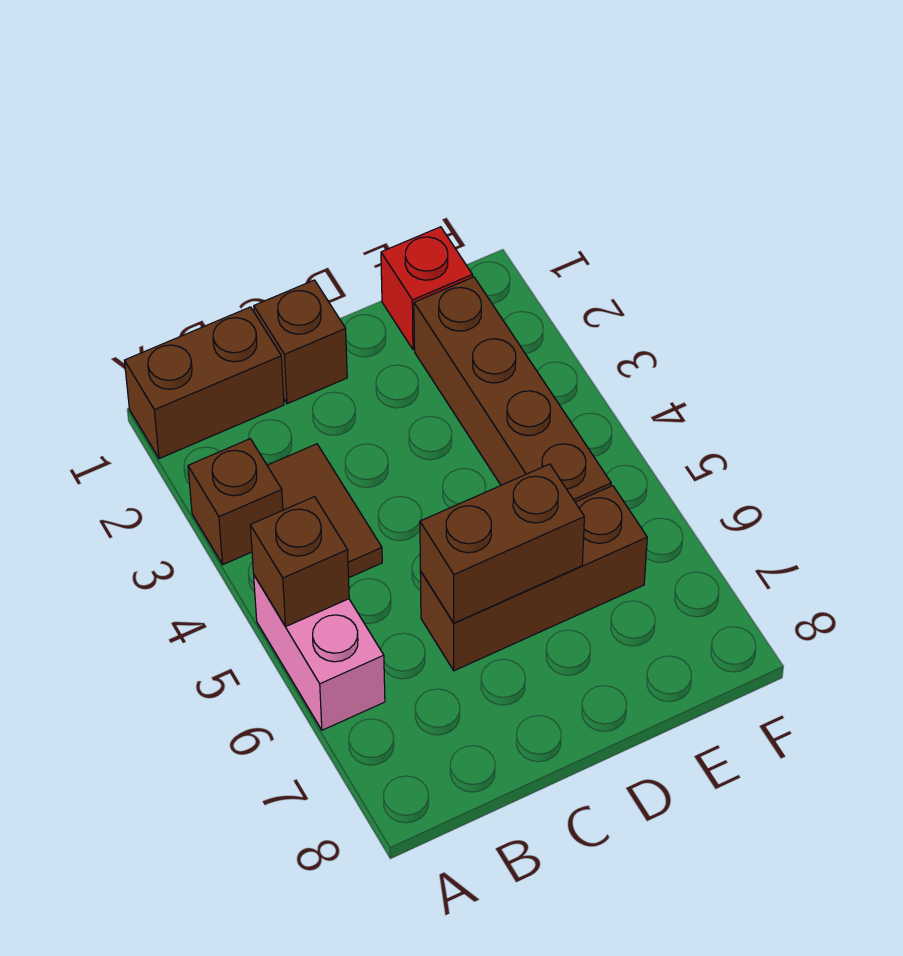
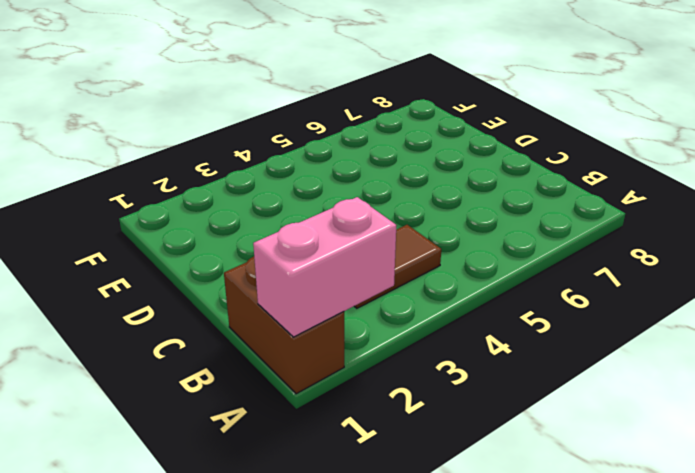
pink brick A1:A2 level 2 -> pink brick A5:A6 level 1
none -> brown brick A3 level 1
none -> brown brick C1 level 1

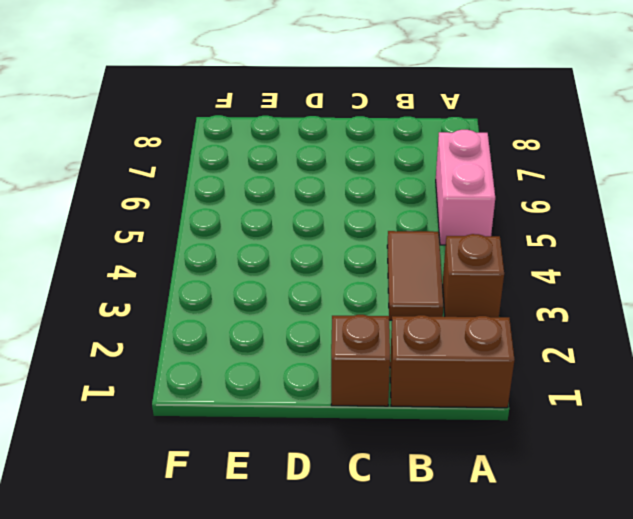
none -> brown brick C6:E6 level 1
none -> red brick E1 level 1

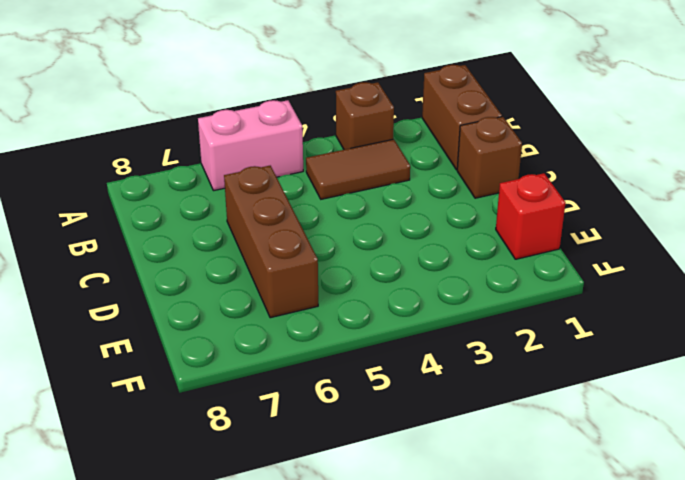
none -> brown brick E2:E5 level 1
none -> brown brick A5 level 2

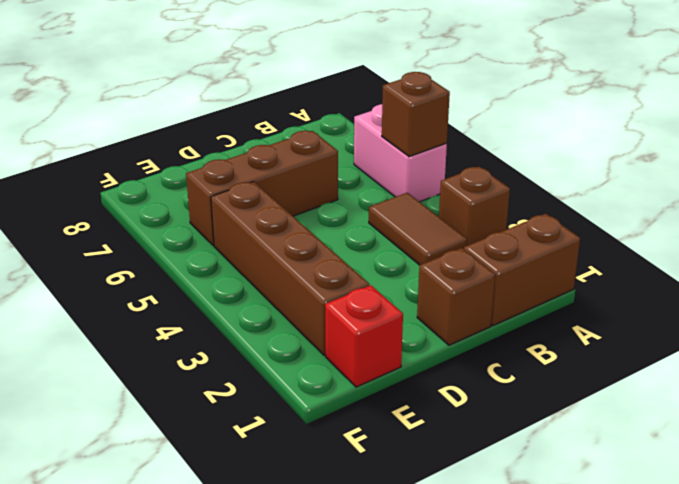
none -> brown brick C6:D6 level 2

